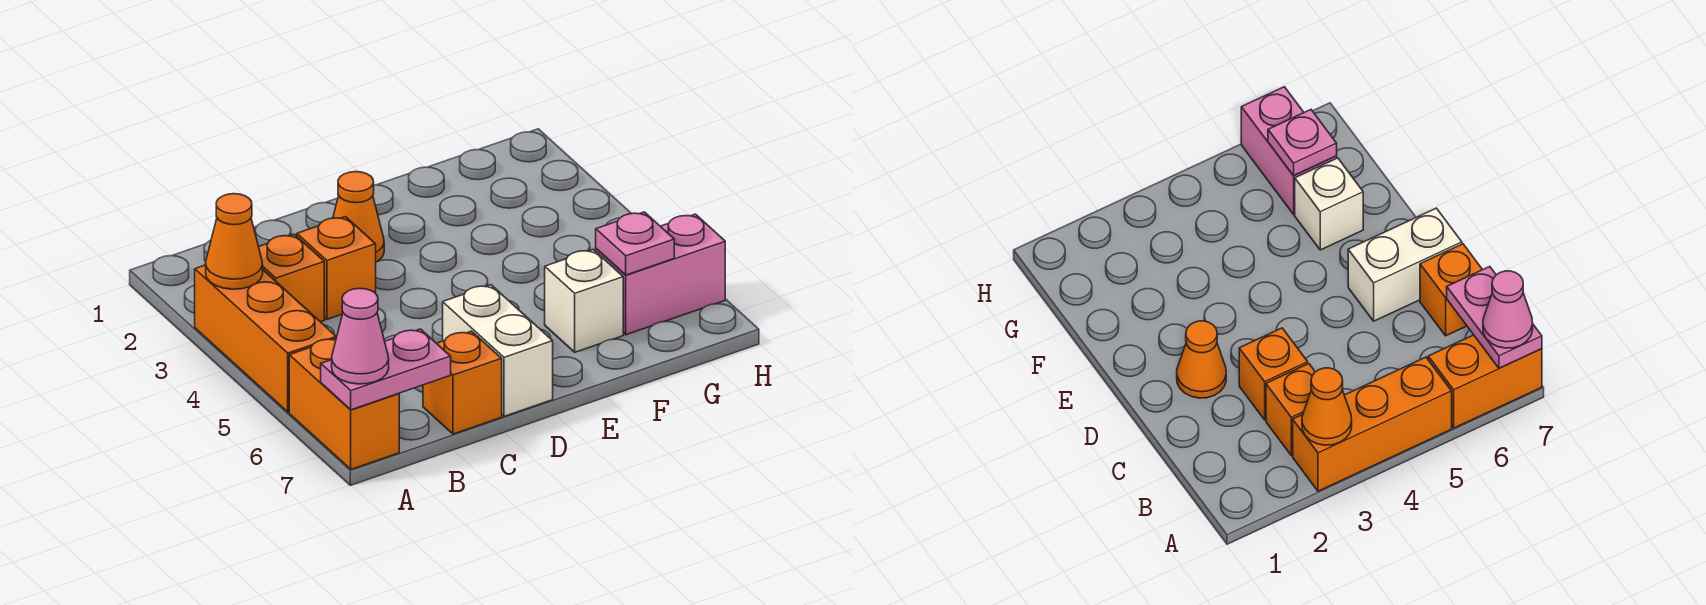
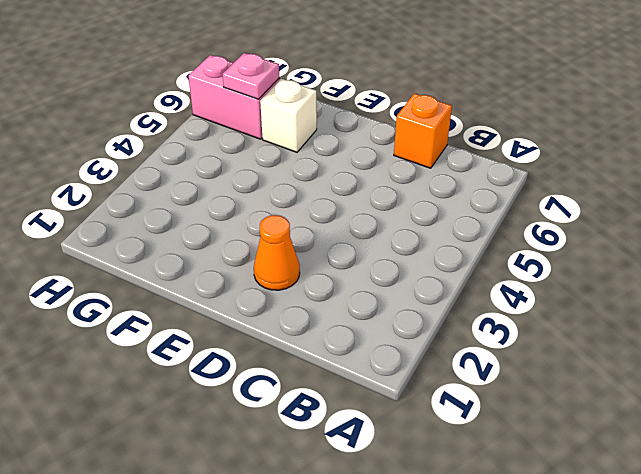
none -> orange brick A3:A5 level 1
none -> orange brick A6:A7 level 1
none -> orange brick B3 level 1

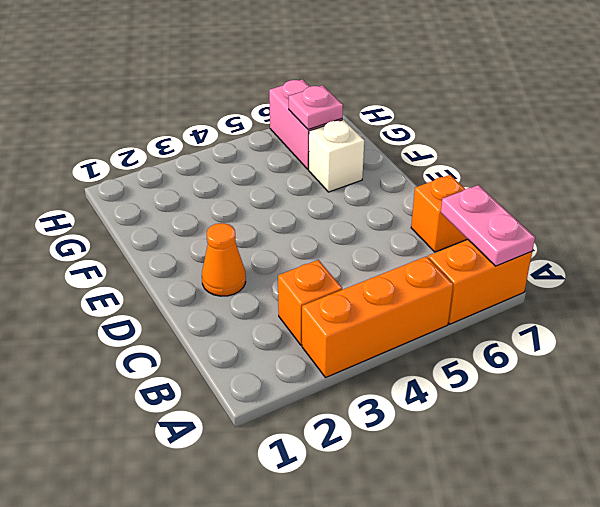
none -> orange brick C3 level 1
none -> white brick D6:D7 level 1
none -> orange cone A3 level 2

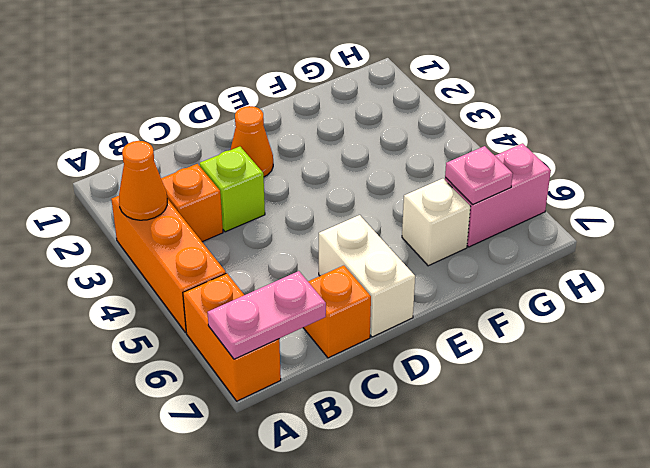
lime brick C3 level 1 -> orange brick C3 level 1
none -> pink cone A7 level 3

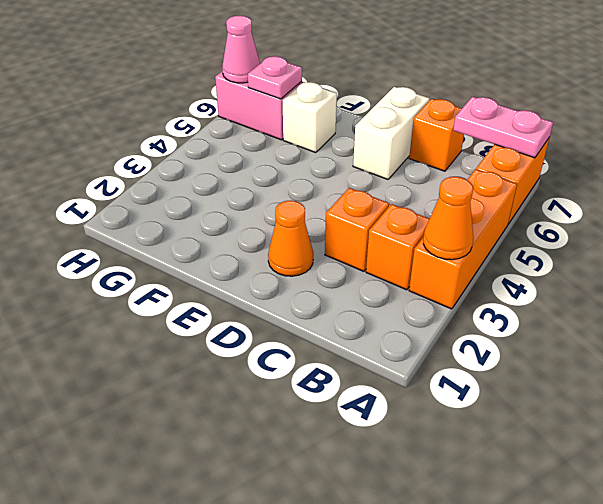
pink cone H6 level 2 -> pink cone A7 level 3

